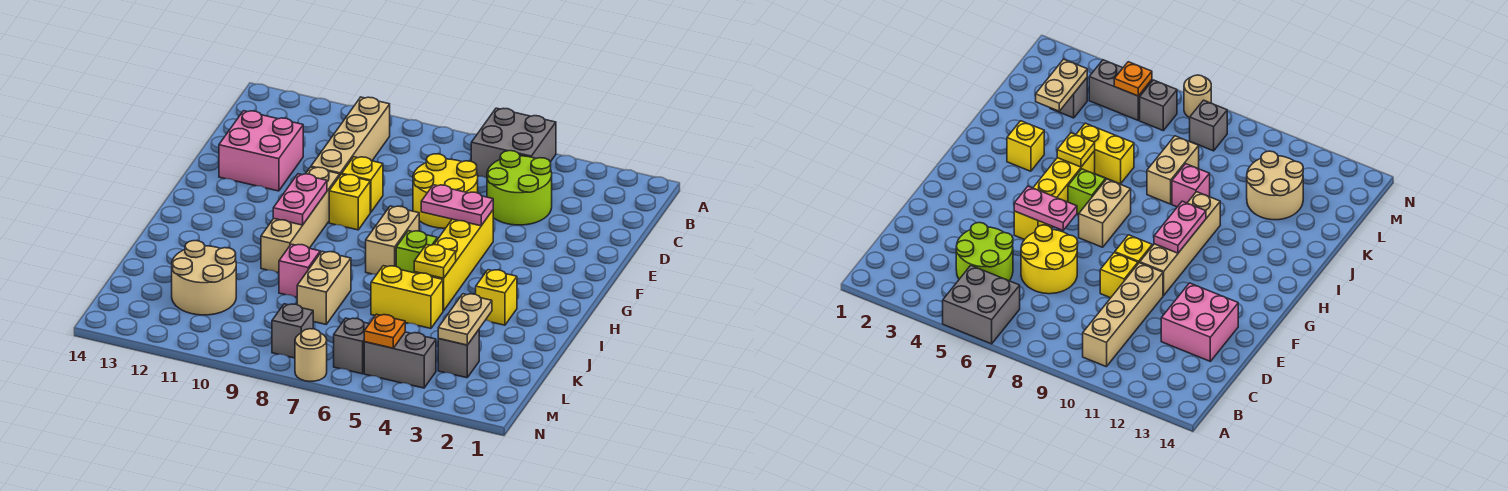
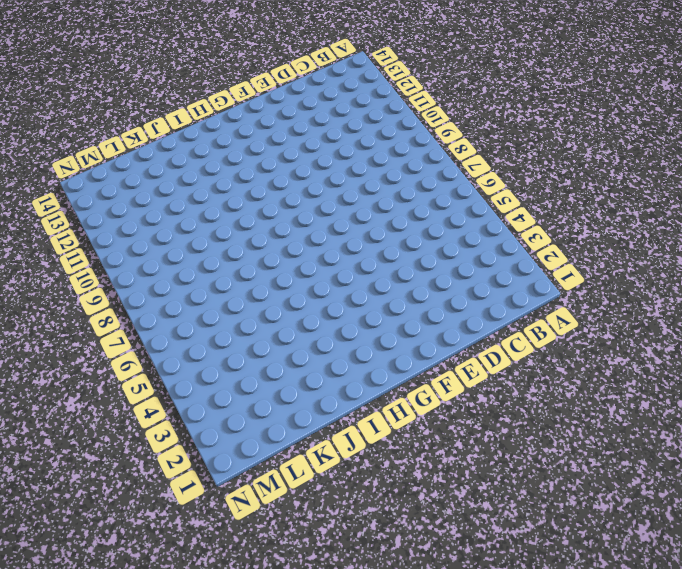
none -> grey brick A5:B6 level 1
none -> tan brick B10:E10 level 1
none -> lime round brick C4:D5 level 1

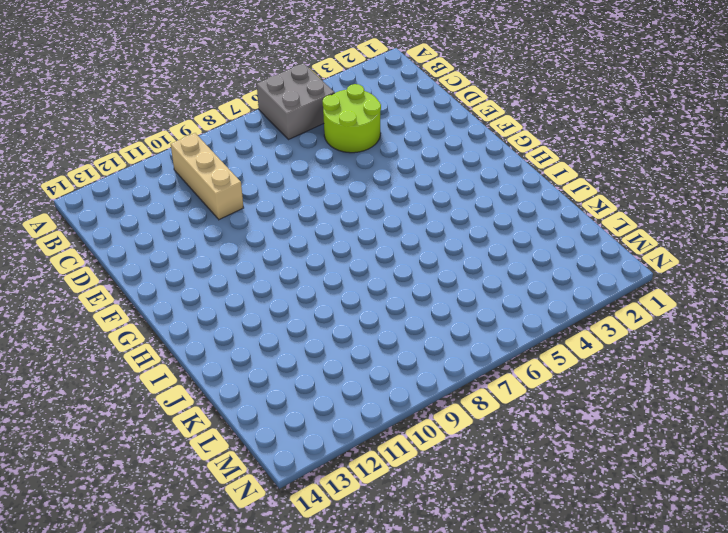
tan brick B10:D10 level 1 -> tan brick B10:E10 level 1
none -> yellow round brick D6:E7 level 1
none -> pink brick D12:E13 level 1
none -> yellow brick E9 level 1

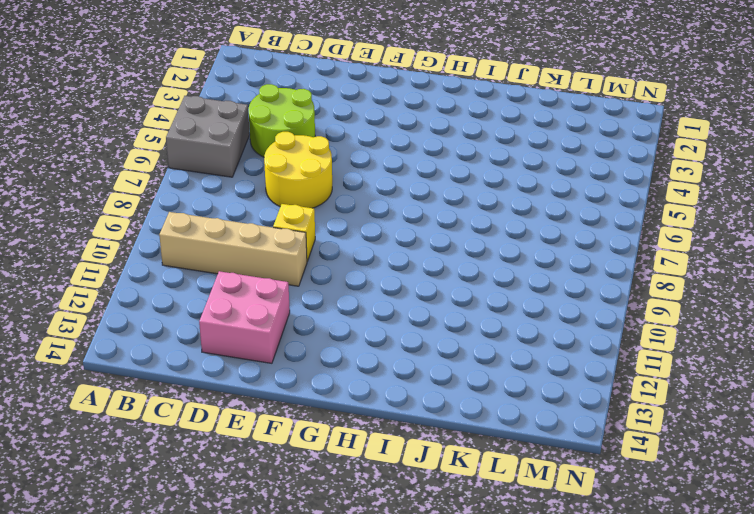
none -> yellow brick F5:I5 level 1
none -> yellow brick F9 level 1
none -> tan brick F10:I10 level 1

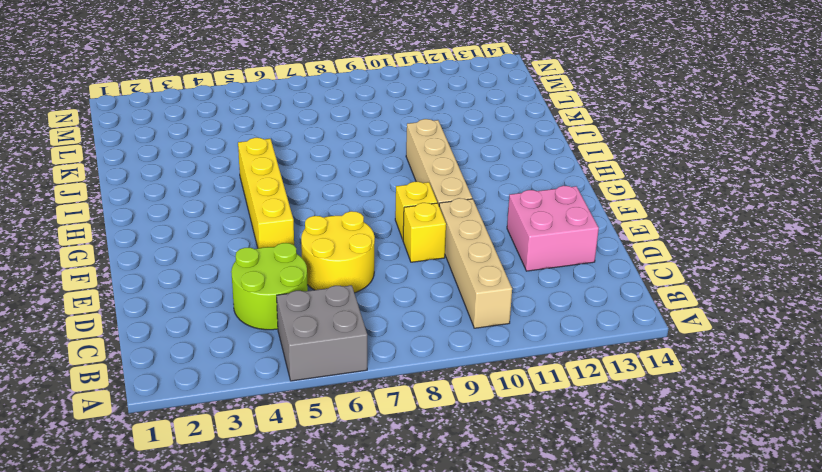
none -> tan brick G7:H7 level 1
none -> lime brick H6 level 1
none -> yellow brick I3 level 1

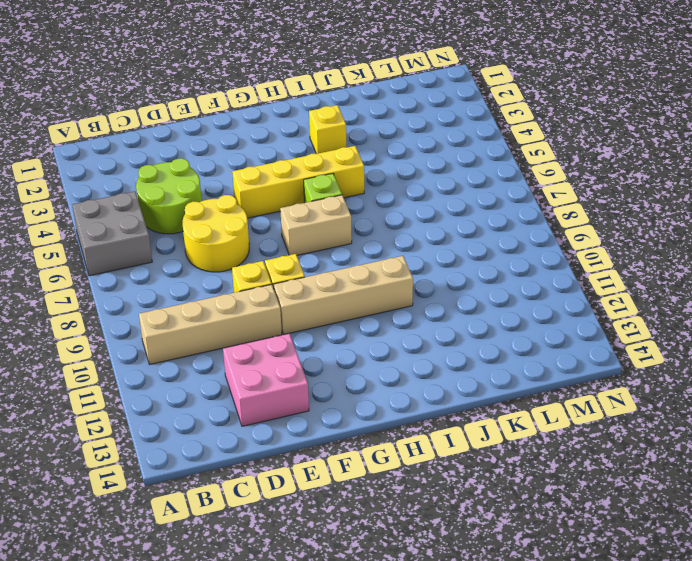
none -> yellow brick J5:J6 level 1
none -> tan brick J8:K8 level 1
none -> pink brick J9 level 1

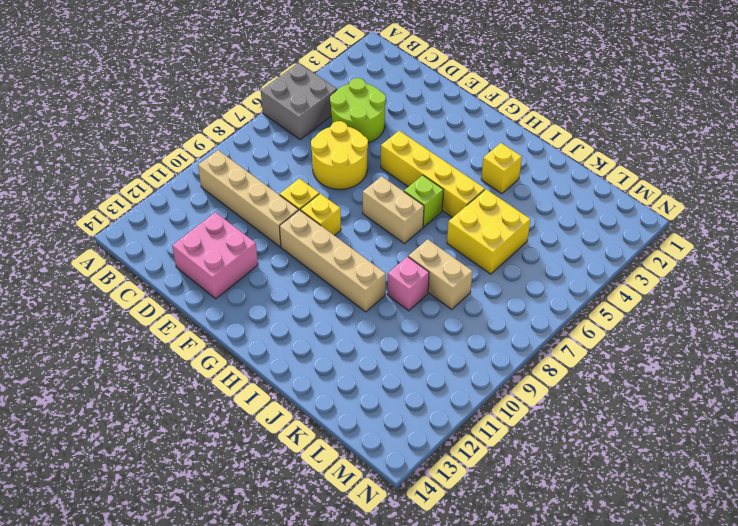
yellow brick J5:K6 level 1 -> yellow brick J5:J6 level 1
none -> tan round brick K11:L12 level 1
none -> grey brick L3 level 1
none -> grey brick M4:M5 level 1

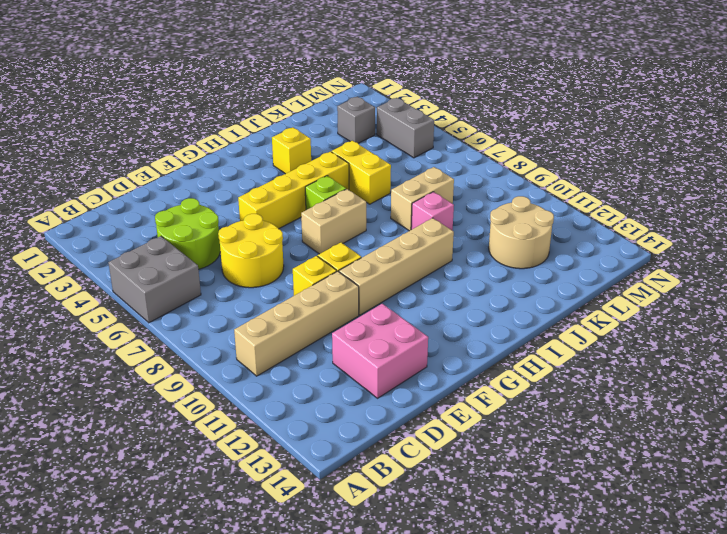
none -> grey brick M6 level 1
none -> grey brick M8 level 1
none -> tan round brick N7 level 1

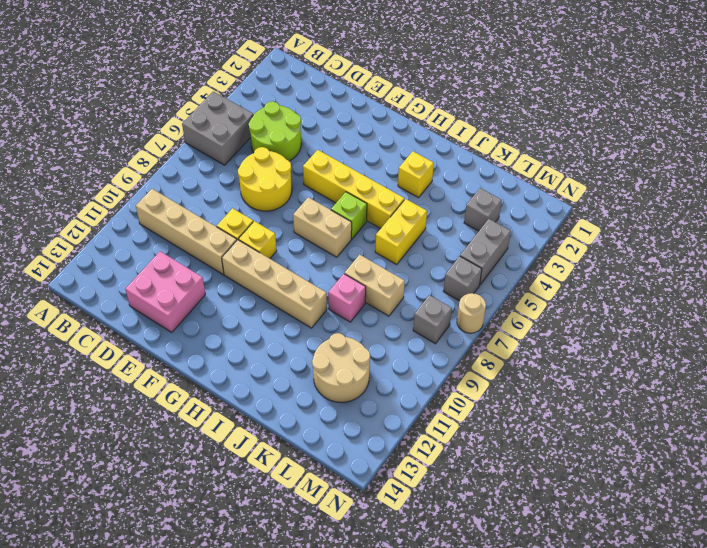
none -> pink plate F5:F6 level 2
none -> pink plate G10:H10 level 2
none -> yellow plate I5 level 2

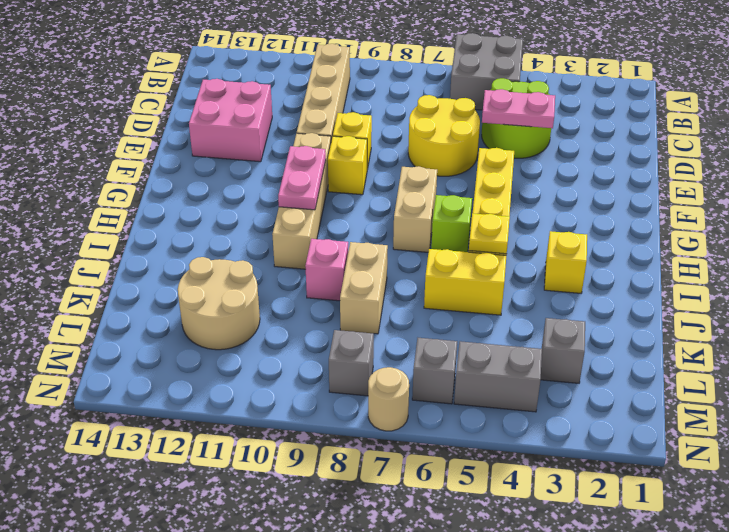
pink plate D4:D5 level 2 -> pink plate F5:F6 level 2
none -> tan plate K3:L3 level 2
none -> orange plate M5 level 2

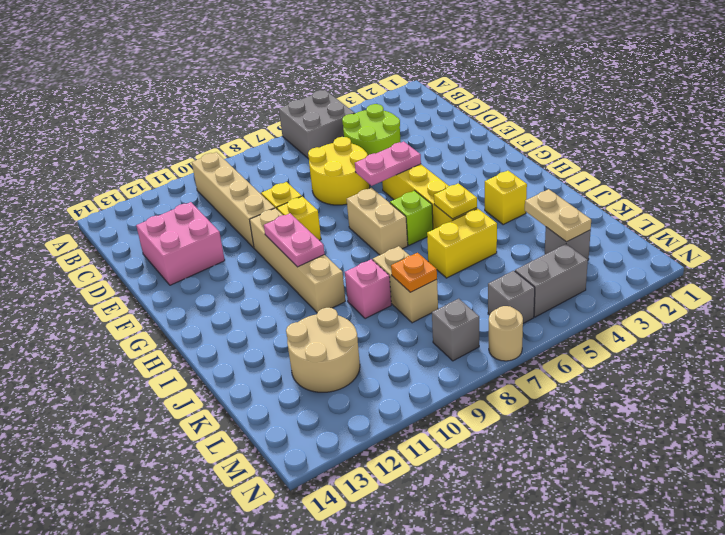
orange plate K8 level 2 -> orange plate M5 level 2

